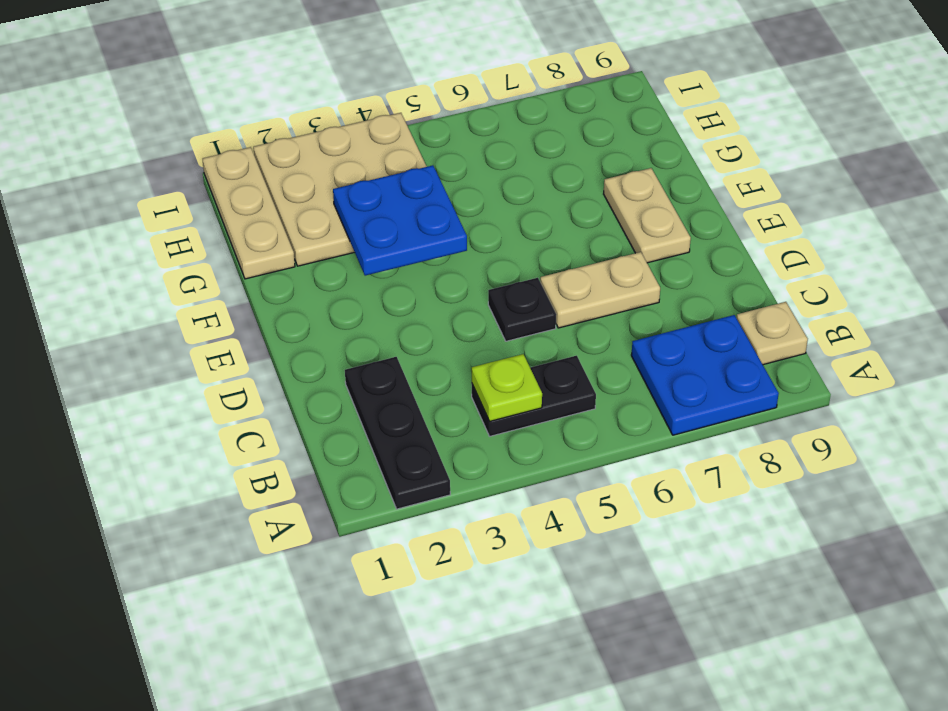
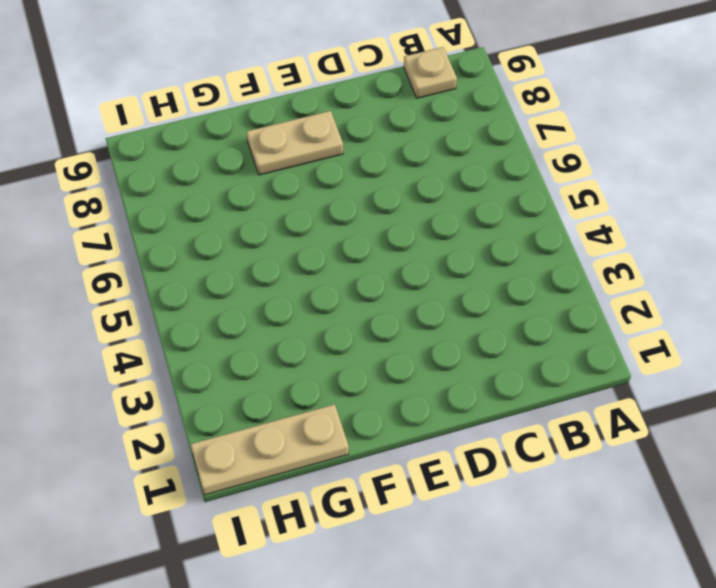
none -> black plate A2:C2 level 1
none -> blue plate A7:B8 level 1

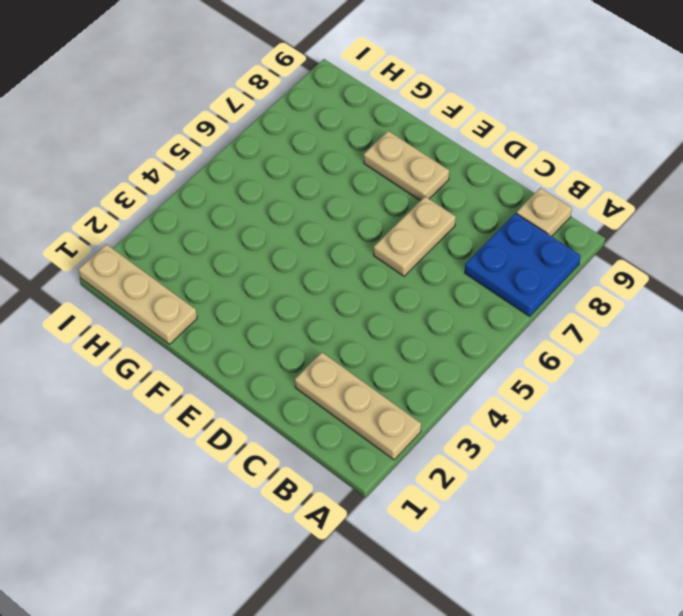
tan plate A2:C2 level 1 -> black plate A2:C2 level 1
none -> black plate B4:B5 level 1
none -> black plate D5 level 1

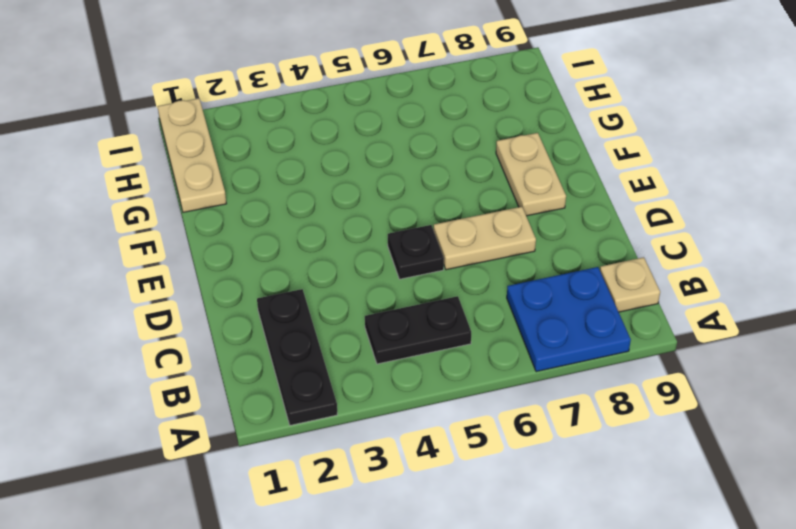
none -> tan plate G2:I4 level 1
none -> lime plate B4 level 2

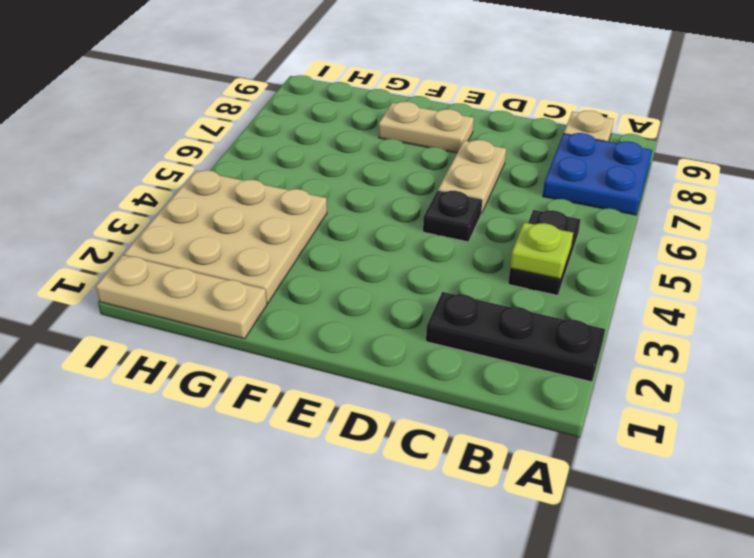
none -> blue plate F3:G4 level 2

